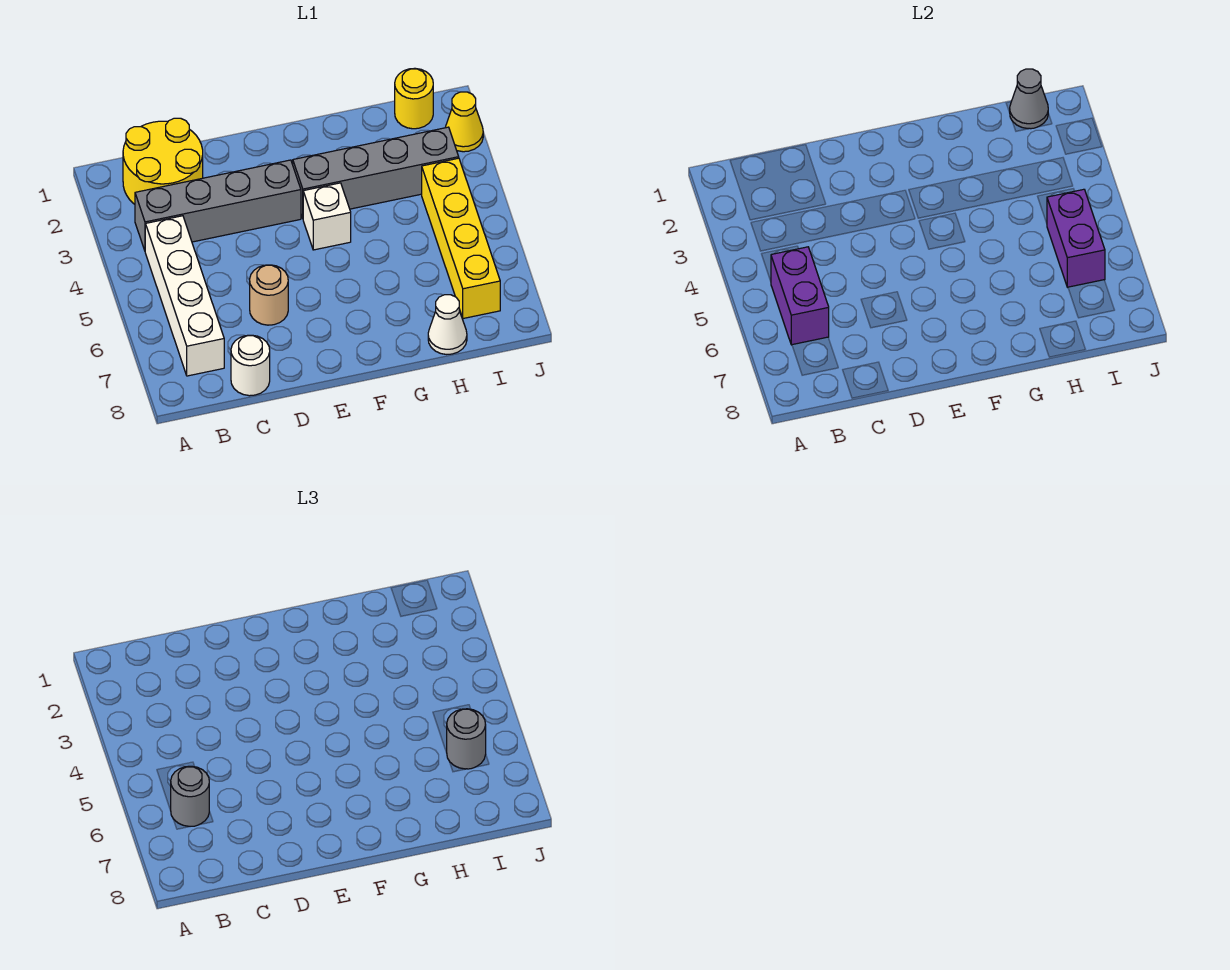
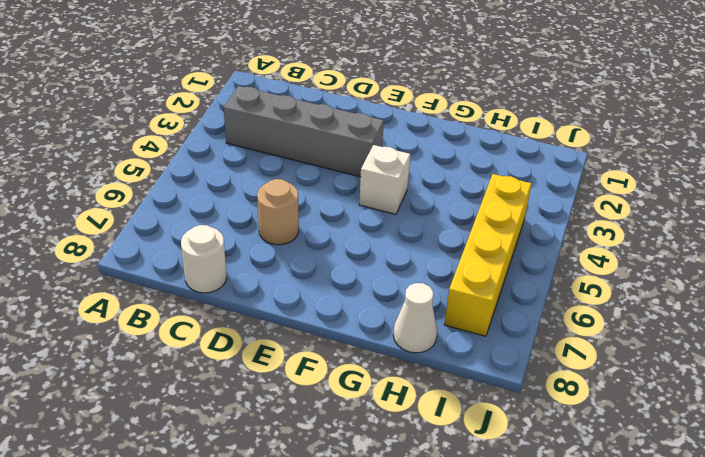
none -> yellow round brick B1:C2 level 1
none -> white brick B4:B7 level 1
none -> grey brick F3:I3 level 1

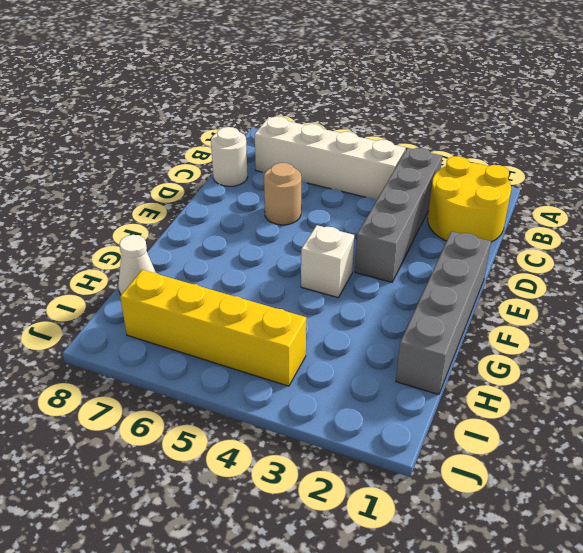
grey brick E1:H1 level 1 -> grey brick F3:I3 level 1
none -> yellow round brick I1 level 1
none -> yellow cone J2 level 1
none -> purple brick B5:B6 level 2

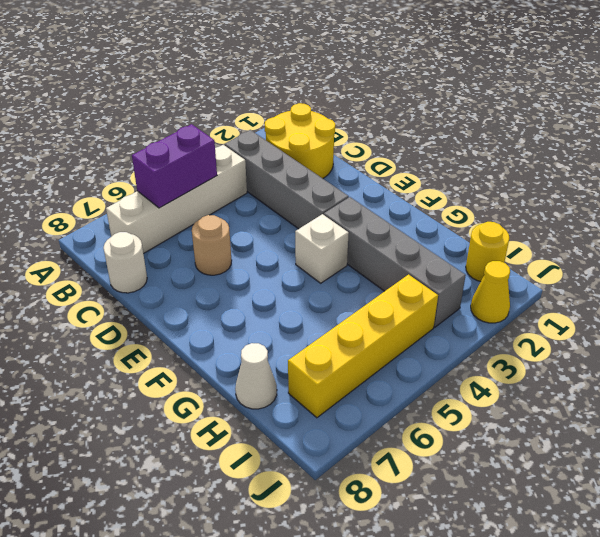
none -> grey cone I1 level 2
none -> purple brick I5:I6 level 2
none -> grey round brick B6 level 3

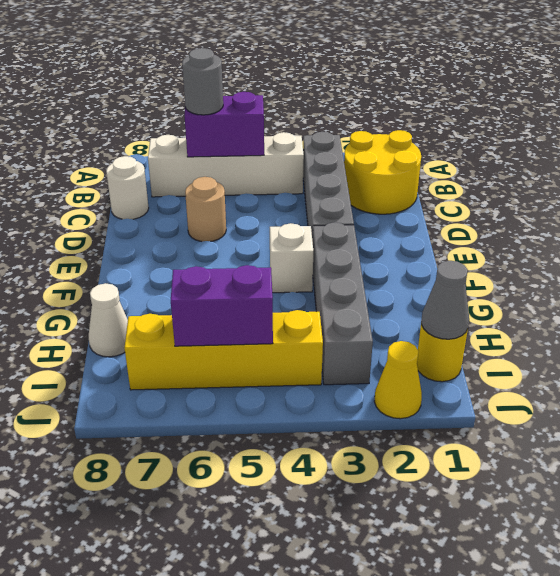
none -> grey round brick I6 level 3

